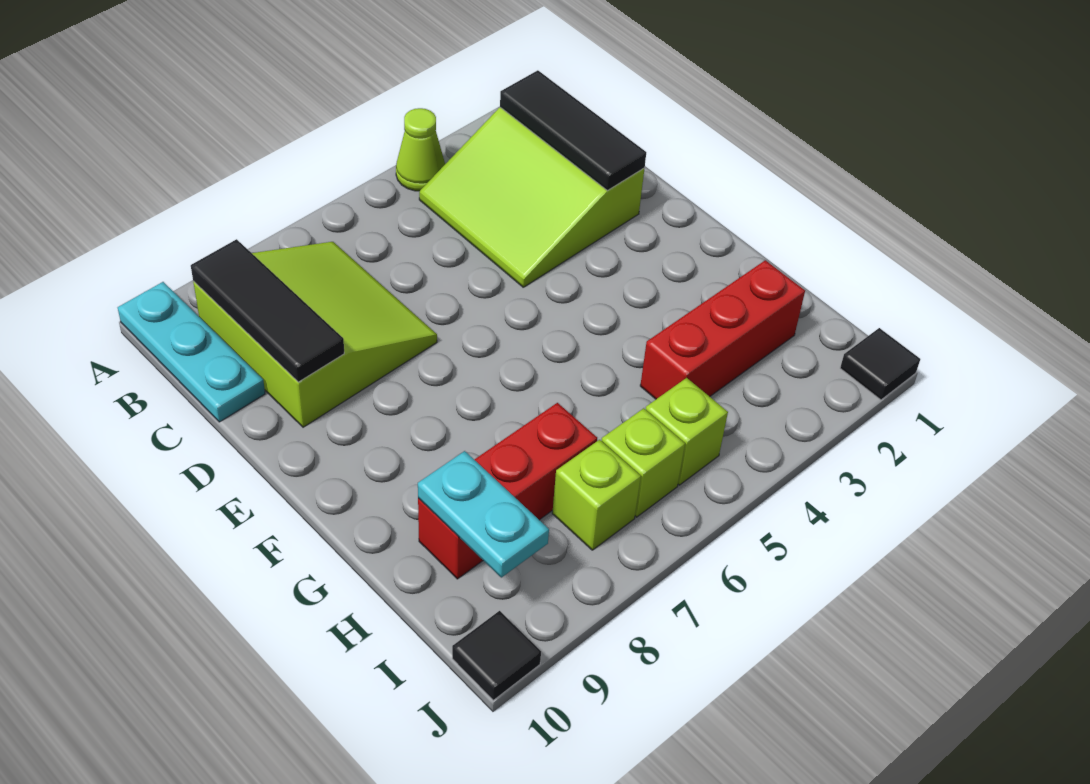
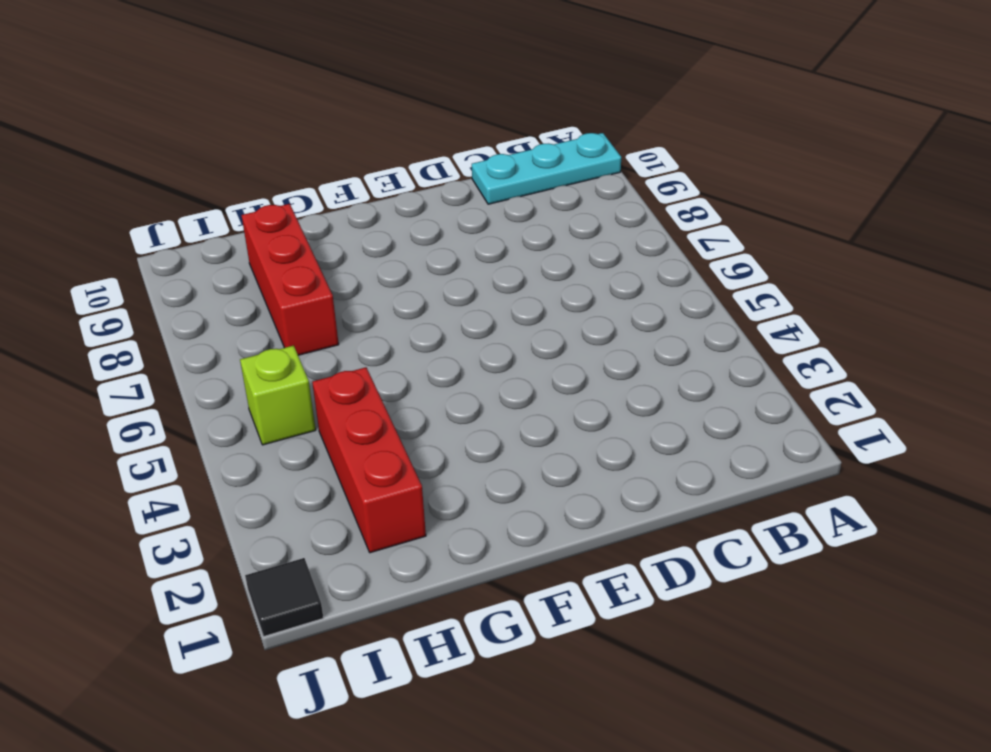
none -> lime cone A4 level 1
none -> lime slope B2:D4 level 1 top 2
none -> lime slope B7:D9 level 1 top 9

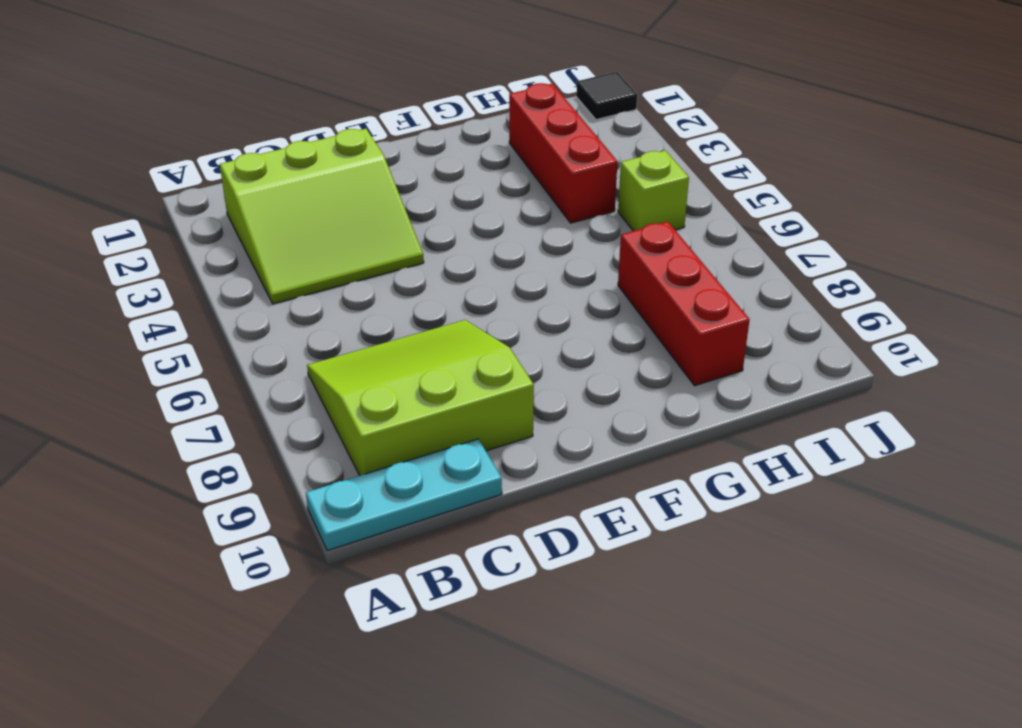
none -> lime cone A4 level 1
none -> lime brick I6 level 1
none -> lime brick I7 level 1

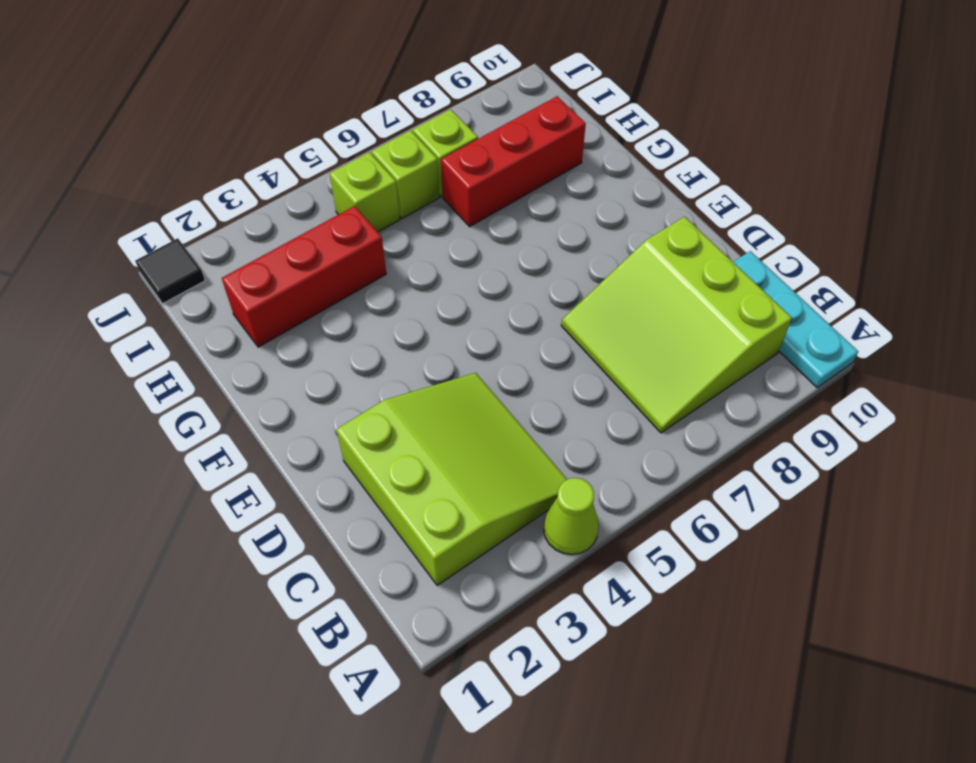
none -> black tile J10 level 1
none -> black tile B2:D2 level 2
none -> black tile B9:D9 level 2

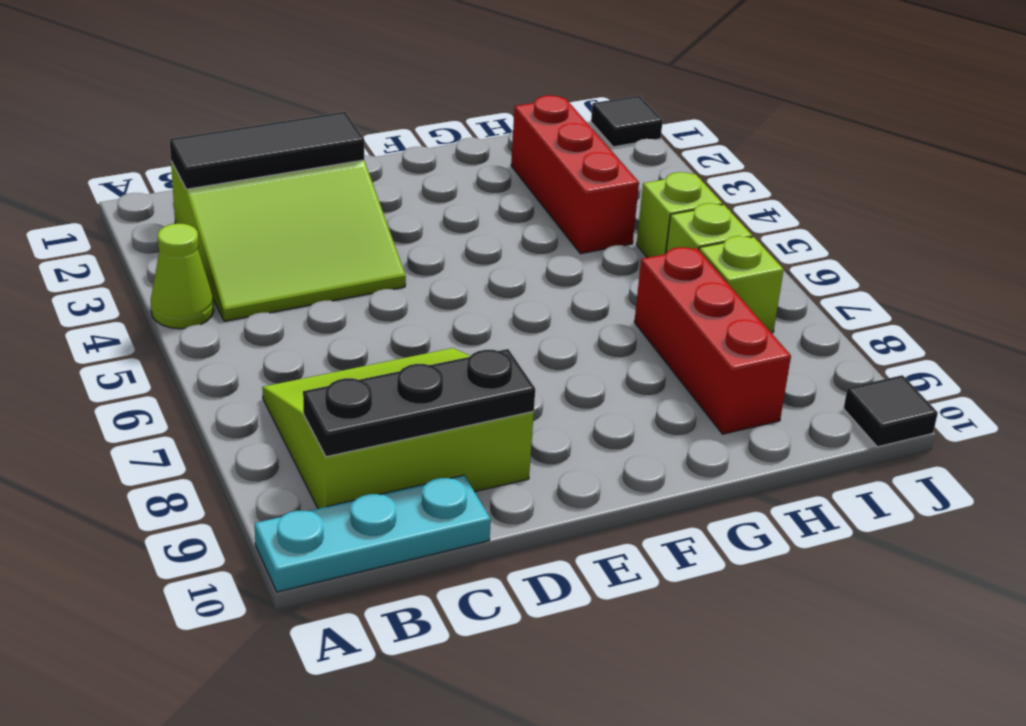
black plate B9:D9 level 2 -> black tile B9:D9 level 2
none -> cyan plate H9:I9 level 2

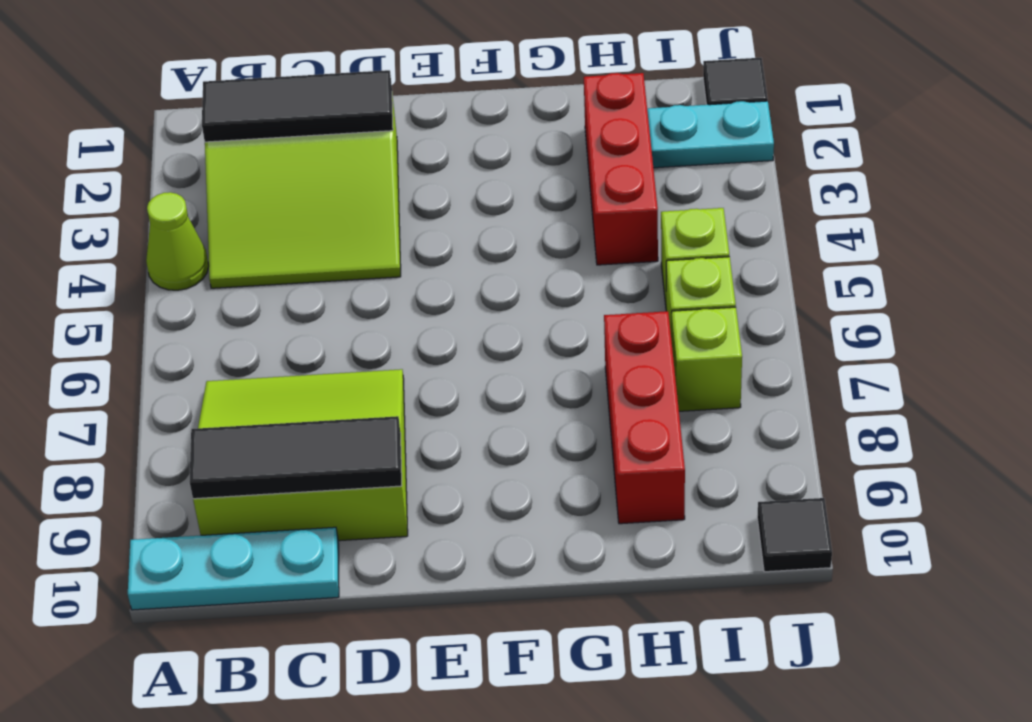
cyan plate I2:J2 level 1 -> cyan plate H9:I9 level 2

